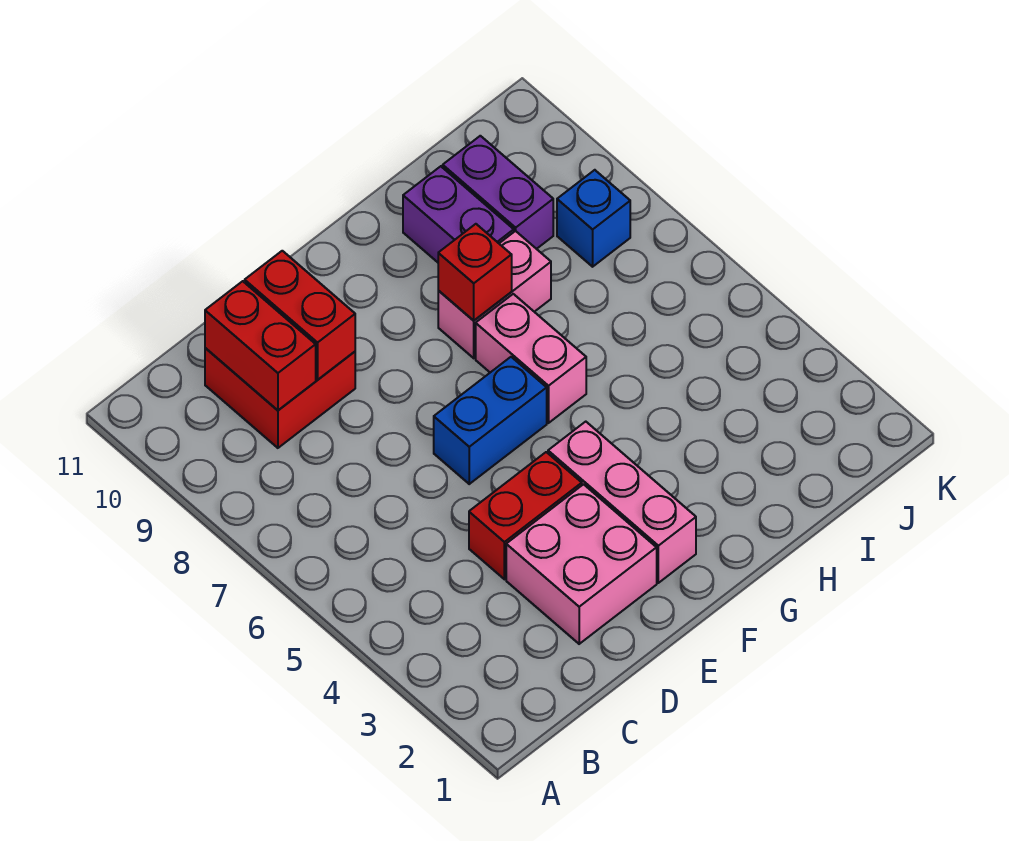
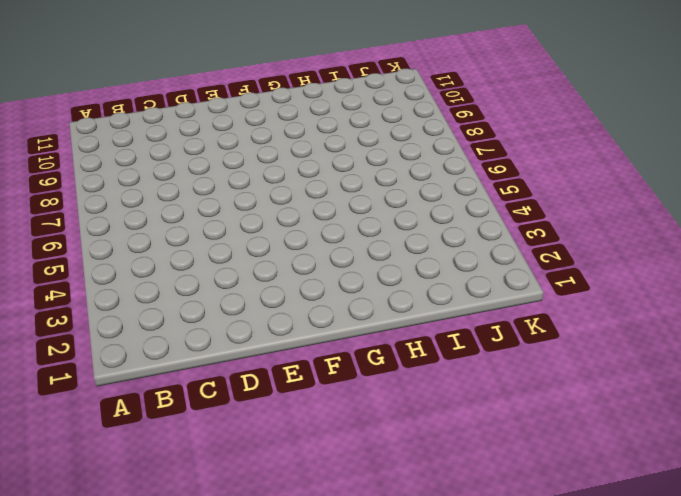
none -> red brick C9:D10 level 1
none -> pink brick D2:E3 level 1
none -> red brick D4:E4 level 1

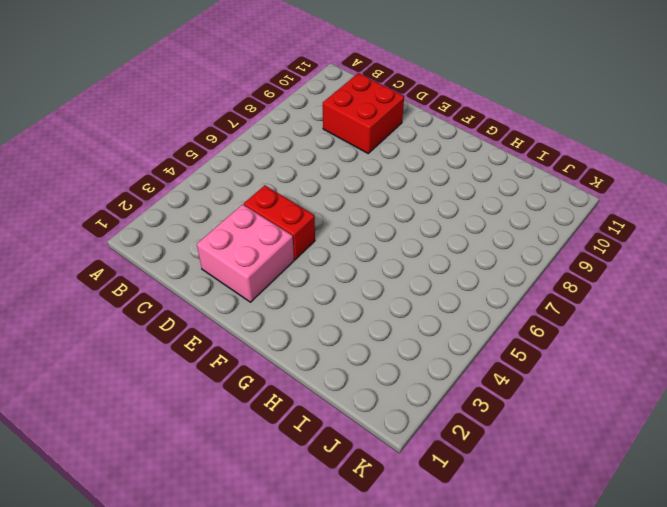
none -> blue brick E6:F6 level 1
none -> pink brick F2:F4 level 1
none -> pink brick G6:G7 level 1

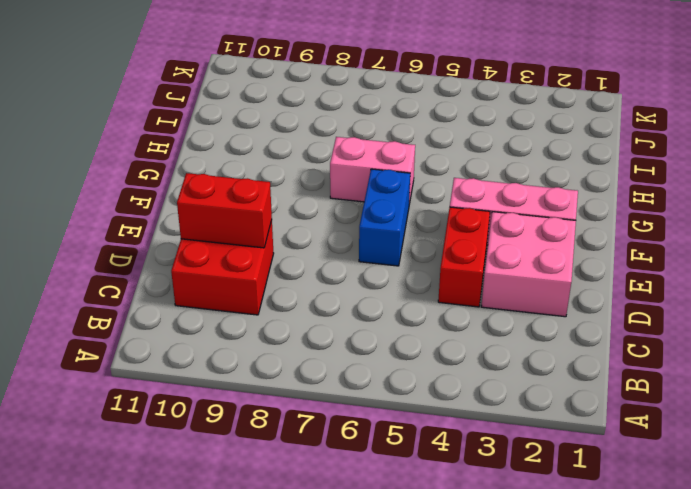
none -> pink brick G8:H8 level 1
none -> purple brick H9:H10 level 1
none -> purple brick I9:I10 level 1

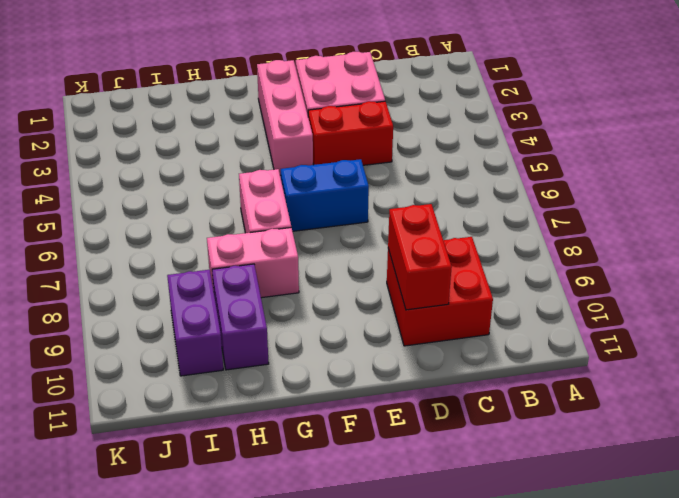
none -> blue brick J8 level 1
none -> red brick C9:C10 level 2
none -> red brick G8 level 2

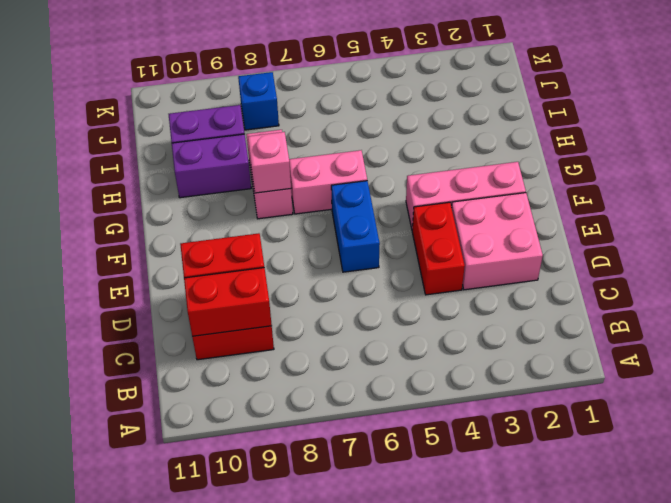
pink brick G8 level 2 -> red brick G8 level 2

